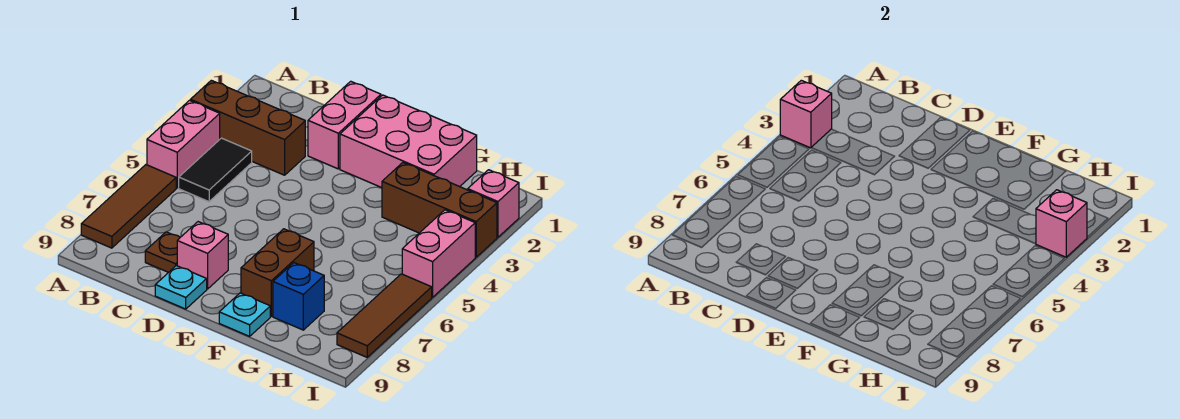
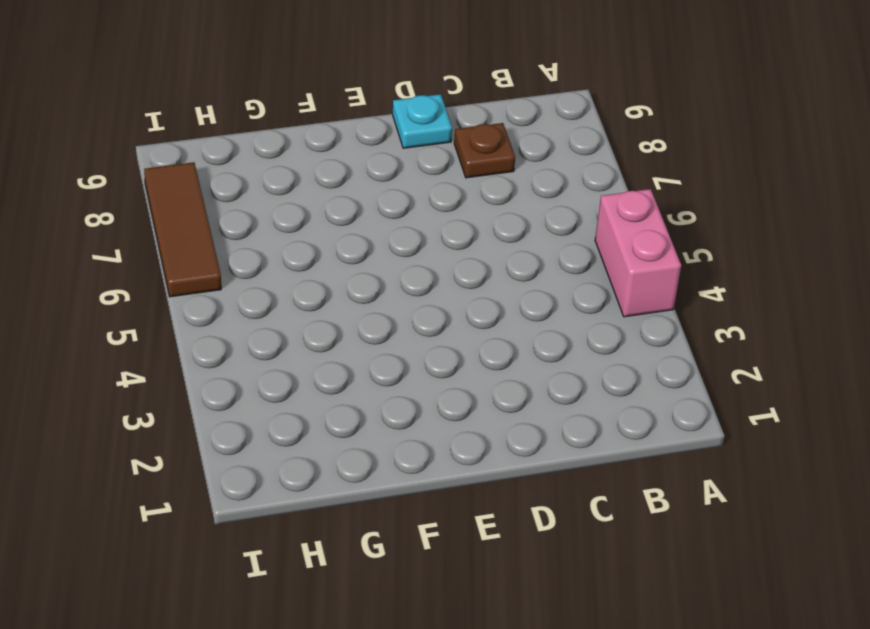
none -> brown brick A3:C3 level 1
none -> brown tile A6:A8 level 1
none -> black tile B4:B5 level 1

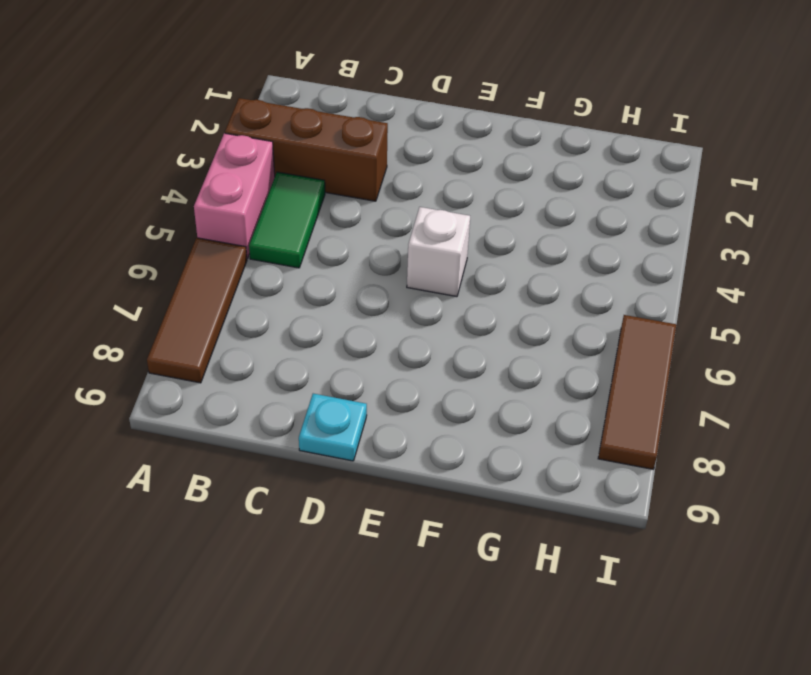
green tile B4:B5 level 1 -> black tile B4:B5 level 1
white brick E5 level 1 -> none
none -> brown plate C8 level 1
none -> pink brick D1:D2 level 1
none -> pink brick D8 level 1

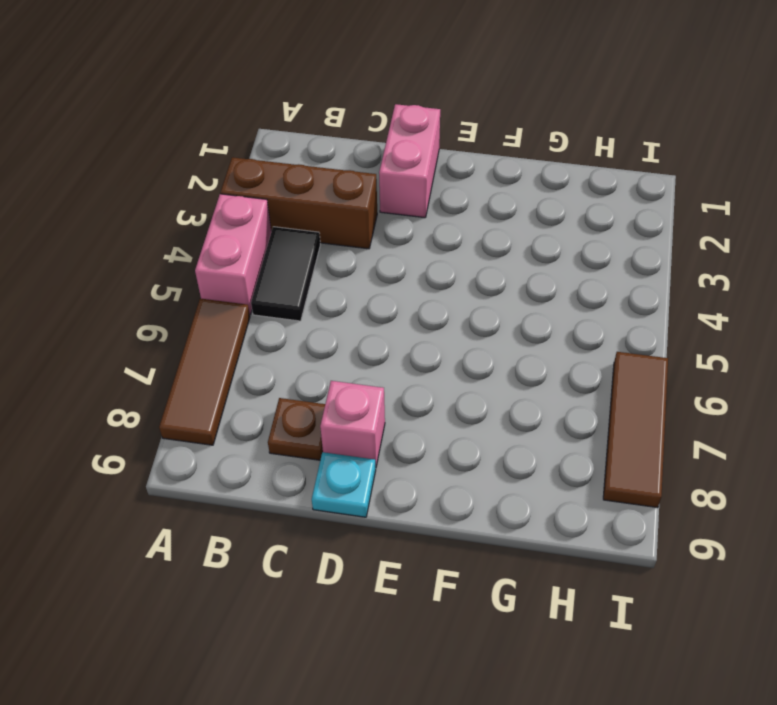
none -> pink brick E1:G2 level 1
none -> brown brick F7:F8 level 1
none -> cyan plate F9 level 1

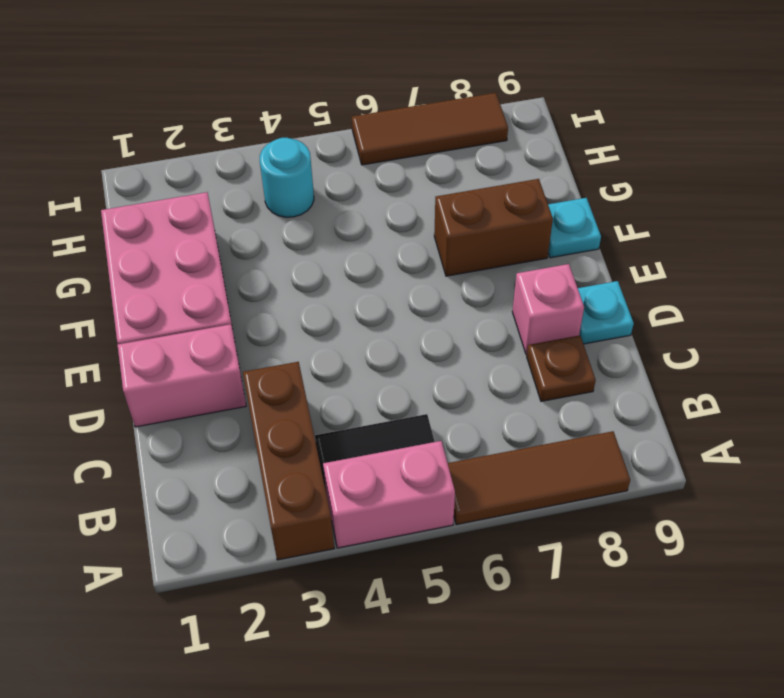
cyan round brick H4 level 1 -> none
none -> brown brick G3:I3 level 1
none -> blue brick G8 level 1
none -> pink brick I2 level 1

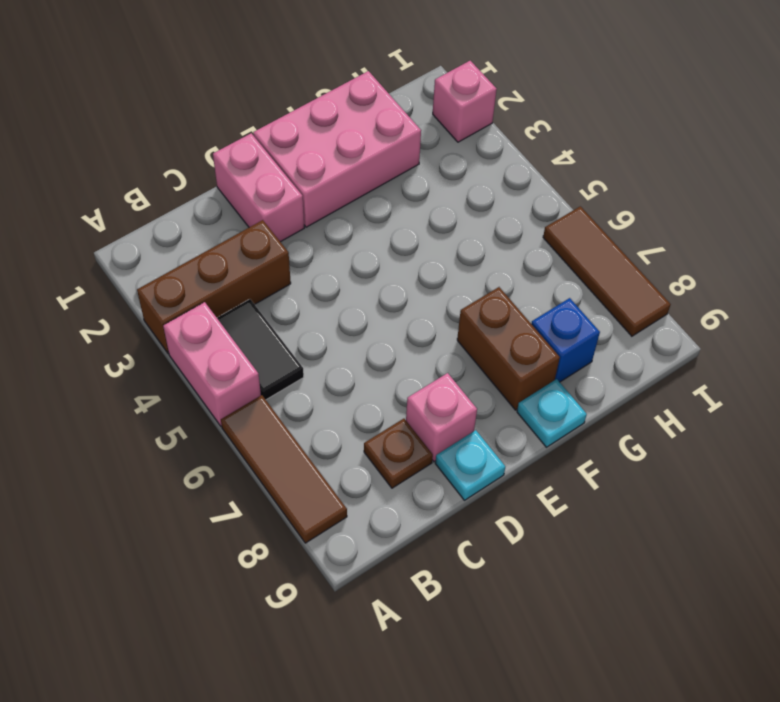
none -> brown brick G3:I3 level 1
none -> pink brick I4:I5 level 1
none -> pink brick A3 level 2

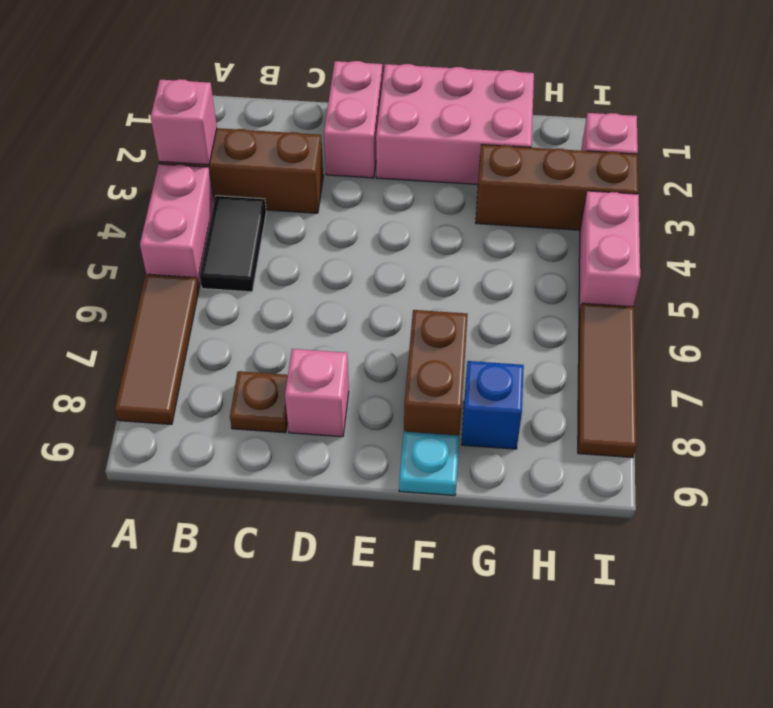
none -> cyan plate D9 level 1
none -> pink brick I3 level 2

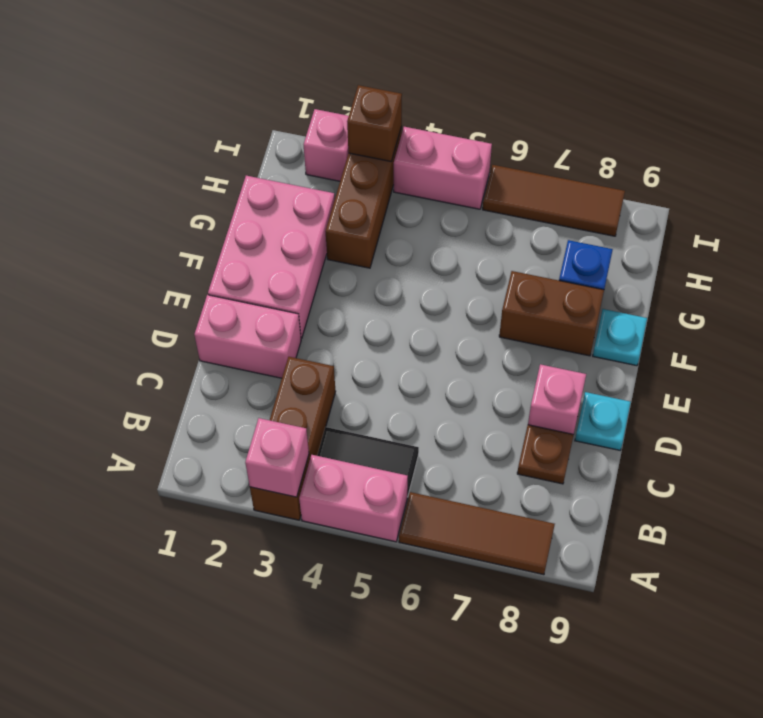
brown brick I3 level 2 -> pink brick I3 level 2

